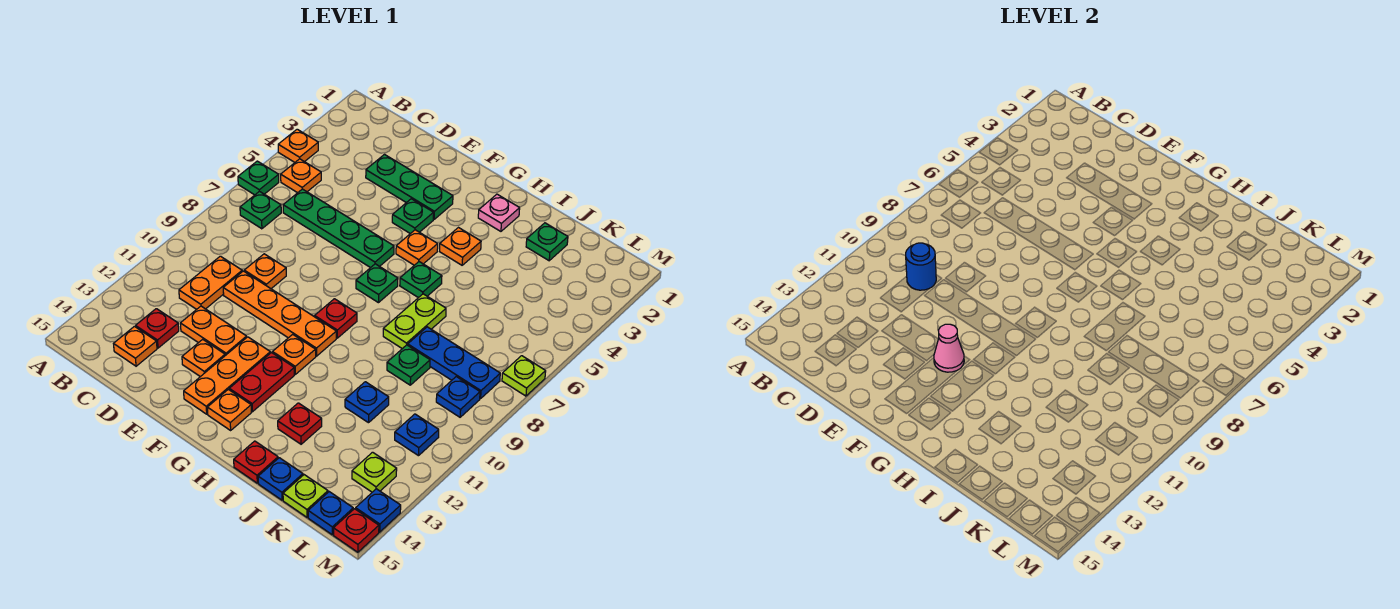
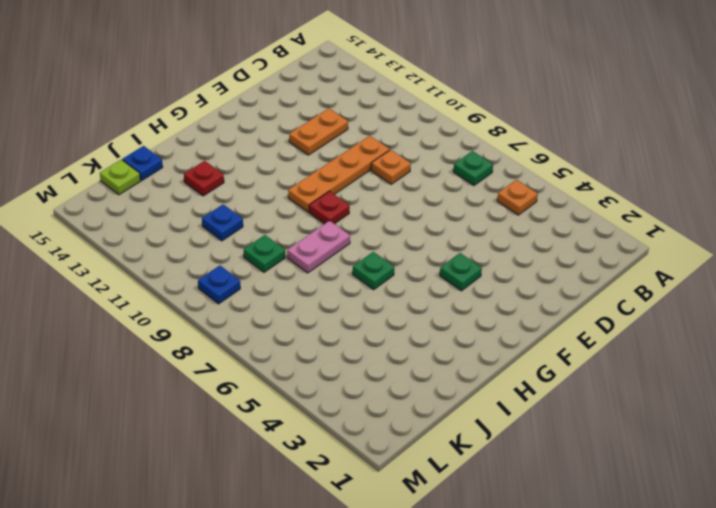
pink plate H8:I8 level 1 -> lime plate I7:I8 level 1
none -> orange plate A4 level 1
none -> green plate A6 level 1
none -> green plate C6:F6 level 1
none -> orange plate C10:C11 level 1

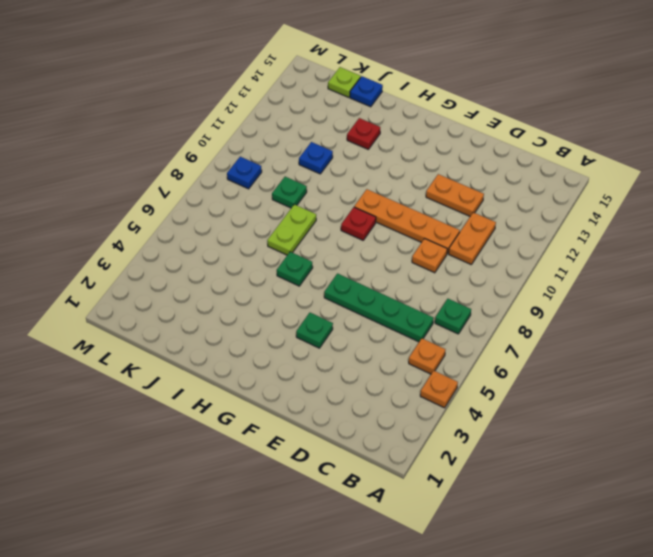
none -> green plate A6 level 1
none -> red plate C13 level 1
none -> orange plate C14 level 1
none -> green plate D3:F3 level 1

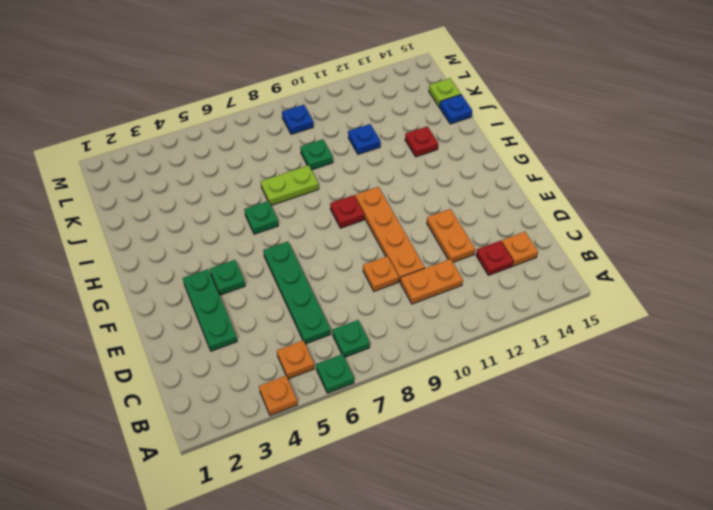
none -> orange plate E13 level 1
none -> orange plate F12:F14 level 1
none -> orange plate G5 level 1
none -> green plate G7 level 1

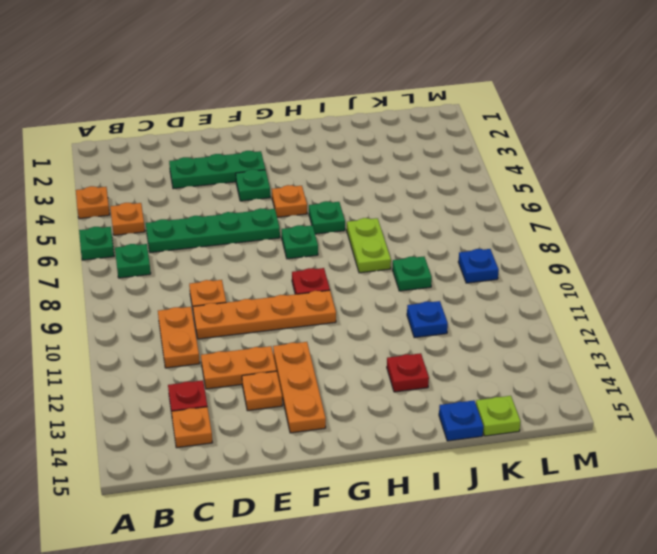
none -> orange plate G11 level 1
none -> red plate G12:G13 level 1
none -> orange plate G14 level 1
none -> pink plate H2 level 1

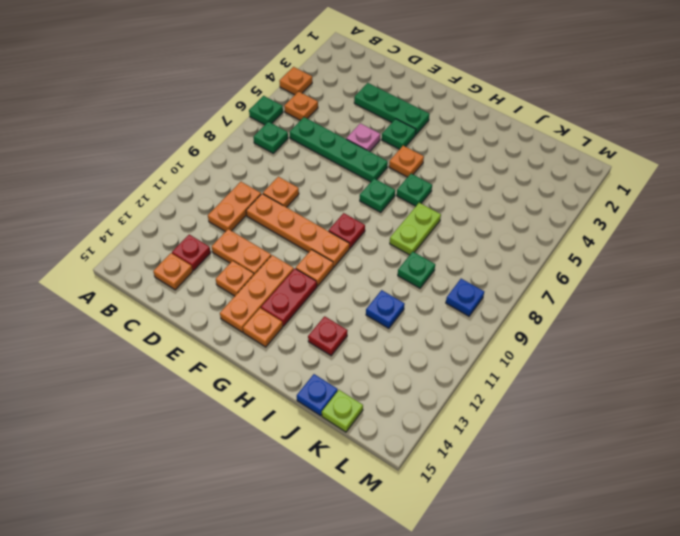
pink plate E5 level 1 -> pink plate H2 level 1
none -> orange plate H4 level 1
none -> red plate I15 level 1
none -> green plate J2 level 1
none -> blue plate J8:L8 level 1

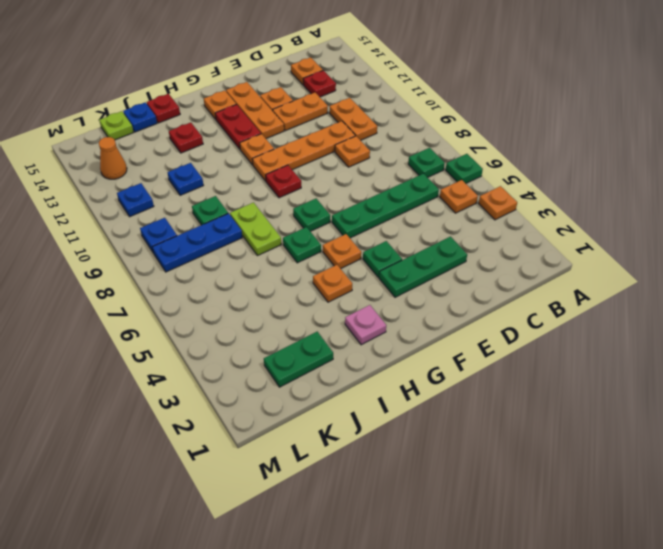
green plate J2:K2 level 1 -> green plate J2 level 1
orange cone L13 level 1 -> lime plate L13 level 1
none -> blue plate L15 level 1
none -> lime plate M7 level 1
none -> blue plate M14 level 1
none -> red plate M15 level 1

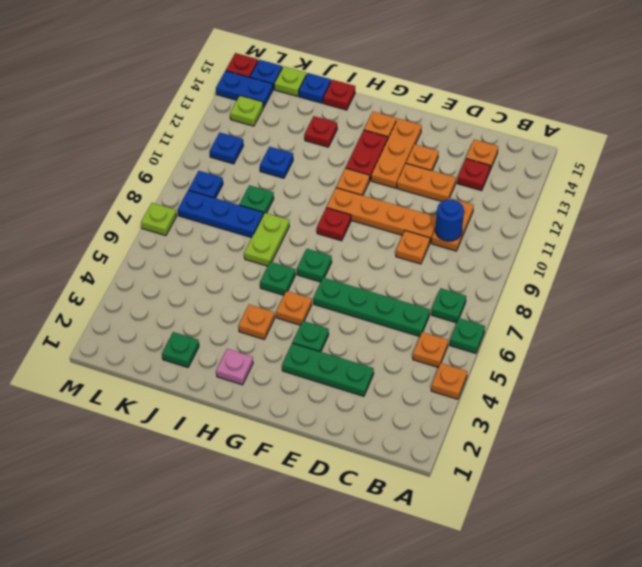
blue plate L14:M14 level 1 -> blue plate M14 level 1
none -> pink cone F12 level 2

